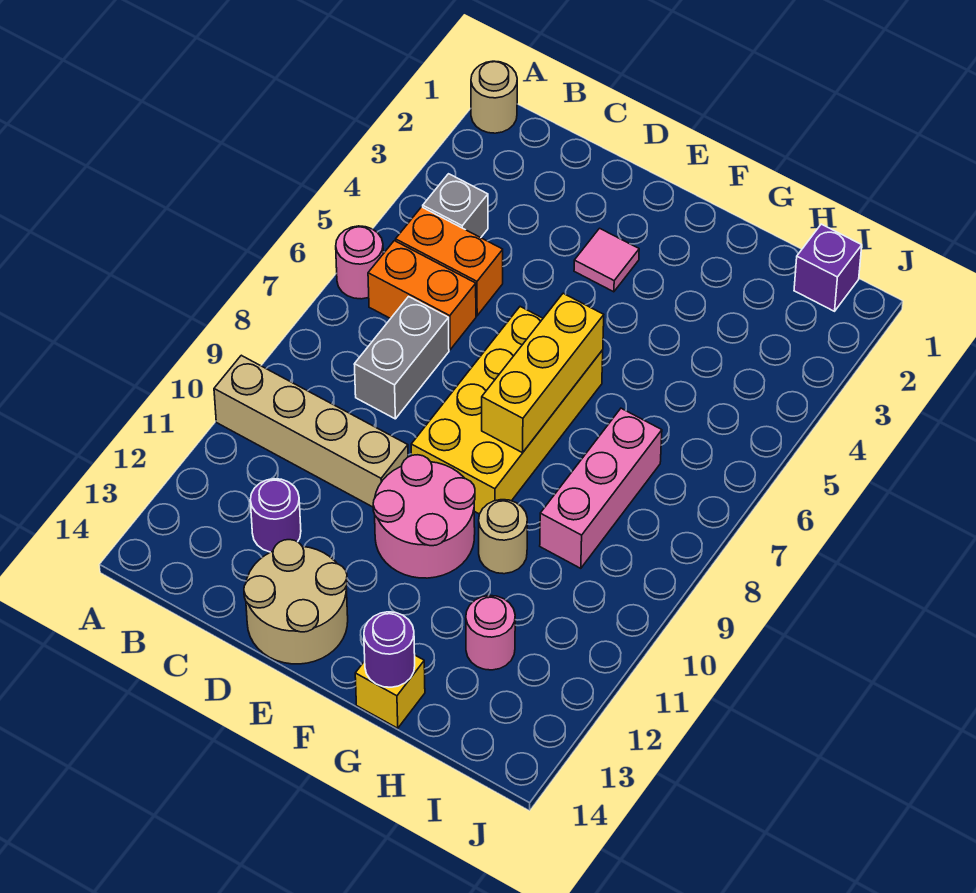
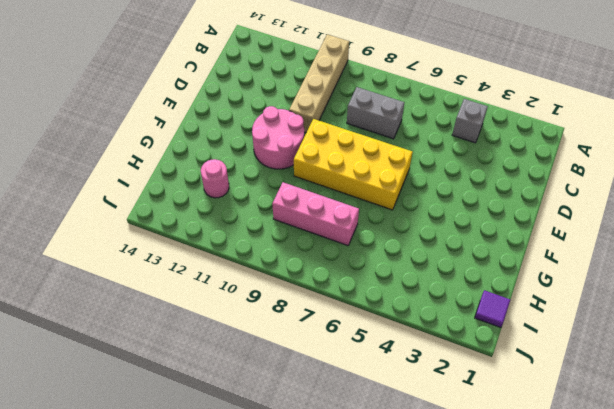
purple tile I1 level 1 -> purple brick I1 level 1
none -> tan round brick A1 level 1
none -> pink round brick A6 level 1
none -> orange brick B5:C5 level 1

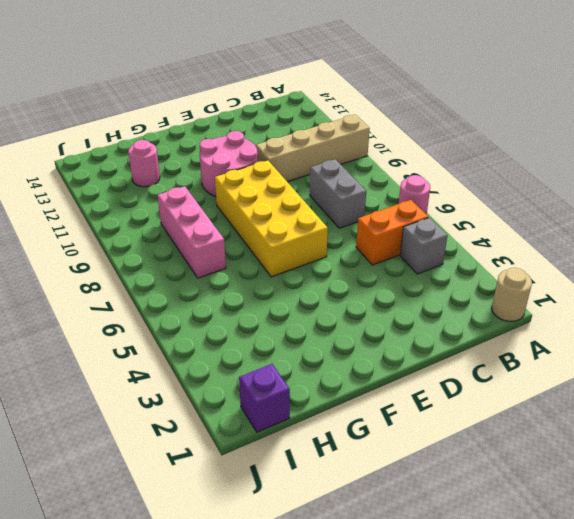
none -> orange brick B6:C6 level 1
none -> purple round brick C12 level 1
none -> tan round brick D13:E14 level 1

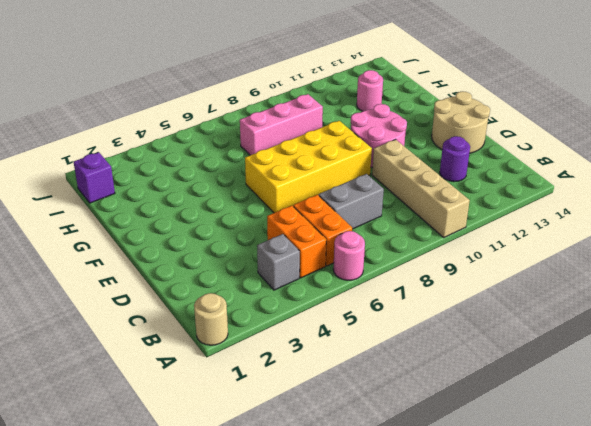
none -> pink tile E3 level 1
none -> tan round brick G10 level 1
none -> yellow brick G14 level 1

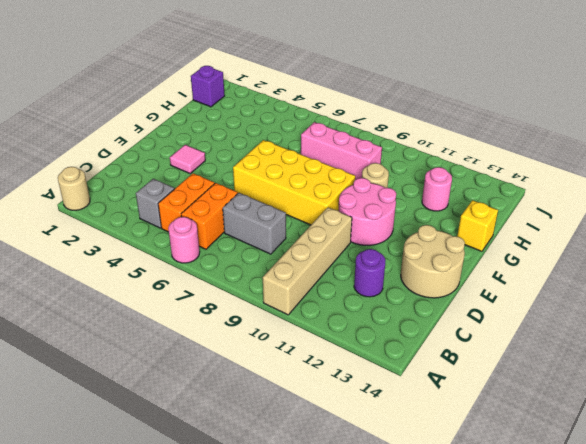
none -> yellow brick F6:F8 level 2
none -> purple round brick G14 level 2

